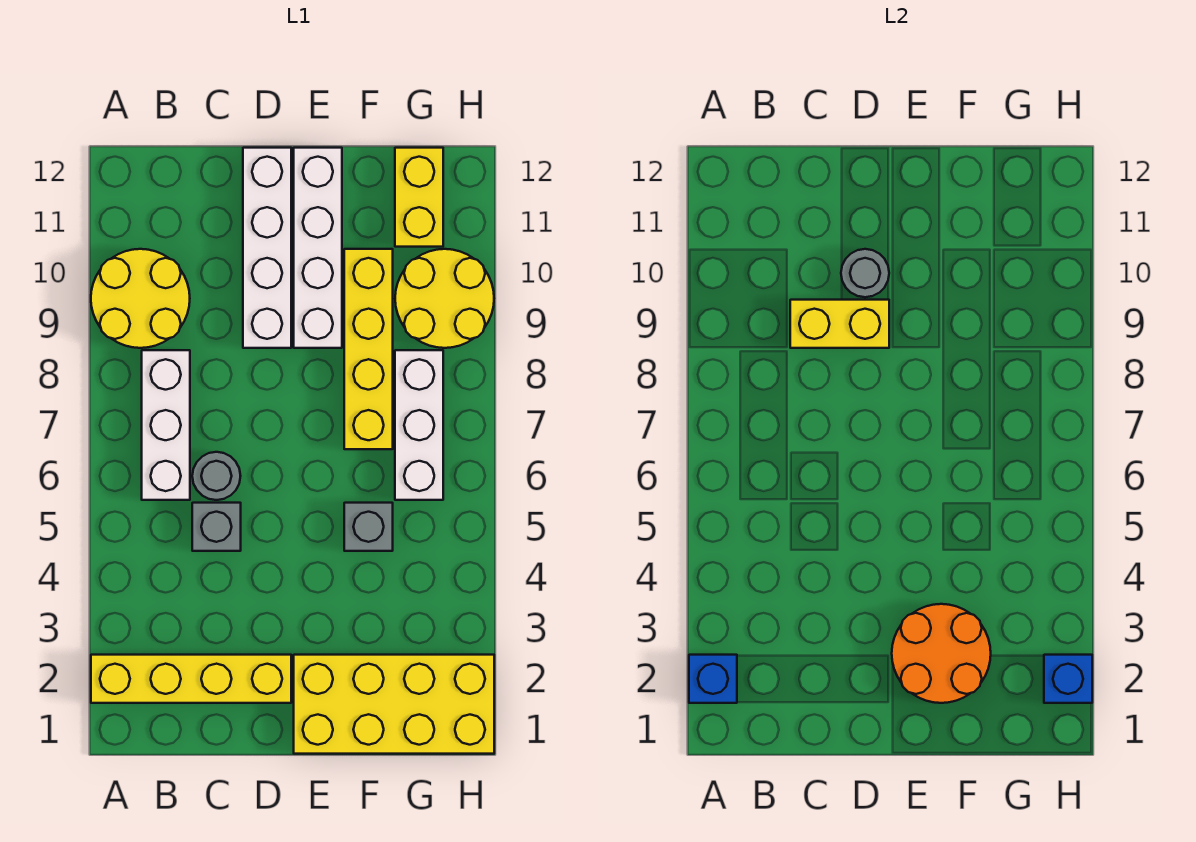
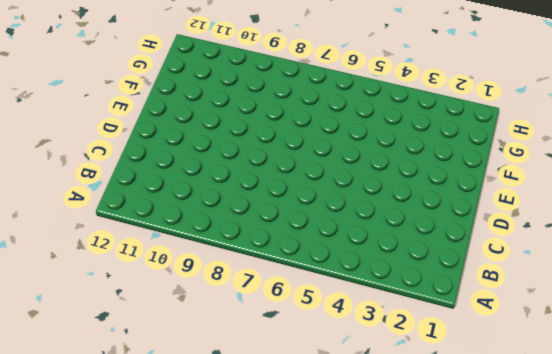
none -> yellow brick A2:D2 level 1
none -> yellow round brick A9:B10 level 1
none -> white brick B6:B8 level 1

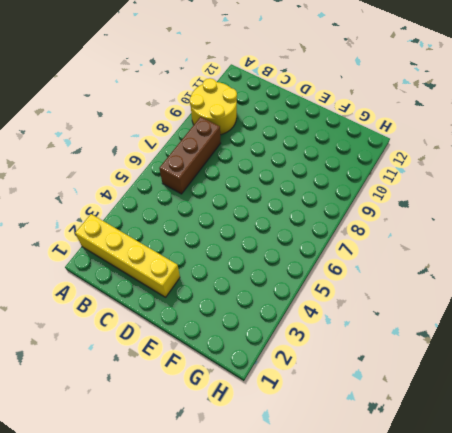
brown brick B6:B8 level 1 -> white brick B6:B8 level 1
none -> grey brick C5 level 1
none -> grey round brick C6 level 1
none -> white brick D9:D12 level 1

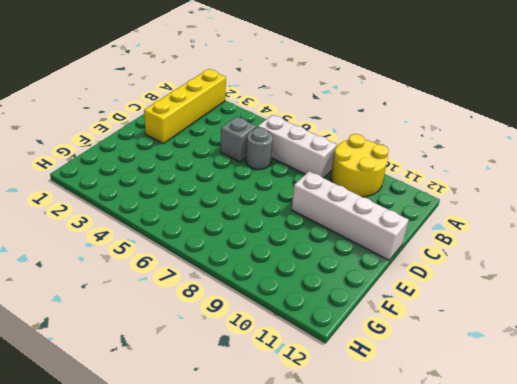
none -> yellow brick E1:H2 level 1
none -> white brick E9:E12 level 1
none -> grey brick F5 level 1

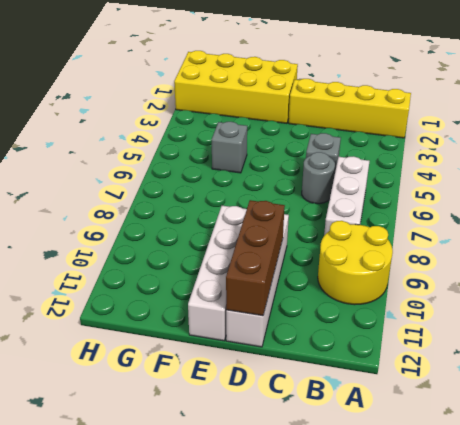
brown brick D10:D12 level 2 -> grey round brick D10 level 2
none -> yellow brick F7:F10 level 1
none -> white brick G6:G8 level 1
none -> yellow round brick G9:H10 level 1

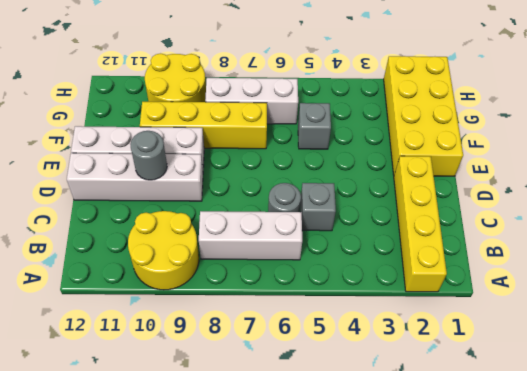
none -> yellow brick G11:G12 level 1
none -> blue brick A2 level 2
none -> yellow brick C9:D9 level 2

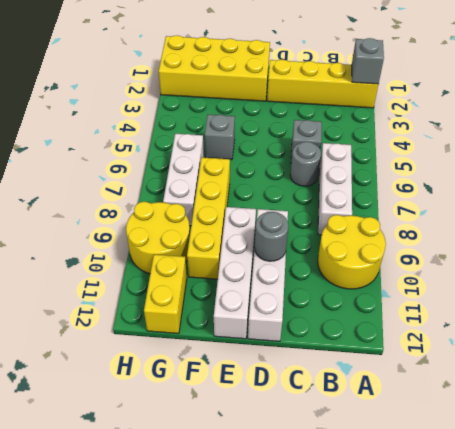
grey brick A2 level 2 -> blue brick A2 level 2
none -> yellow brick C9:D9 level 2
none -> orange round brick E2:F3 level 2
none -> blue brick H2 level 2

